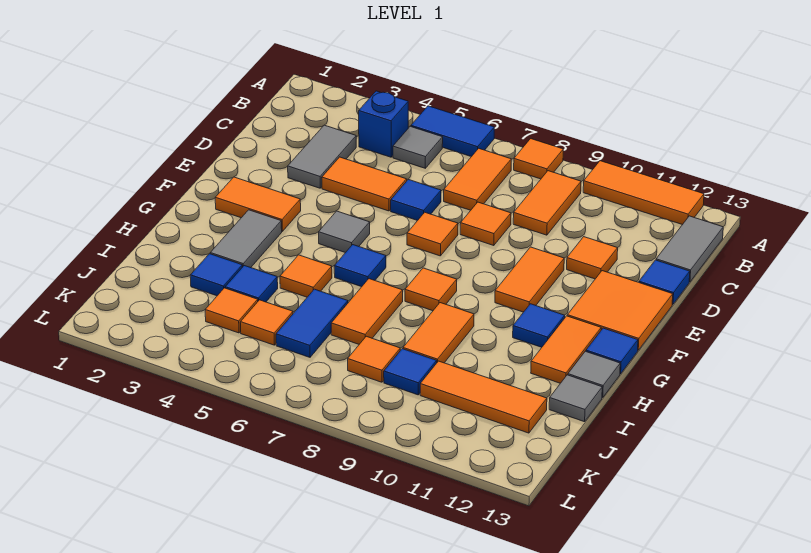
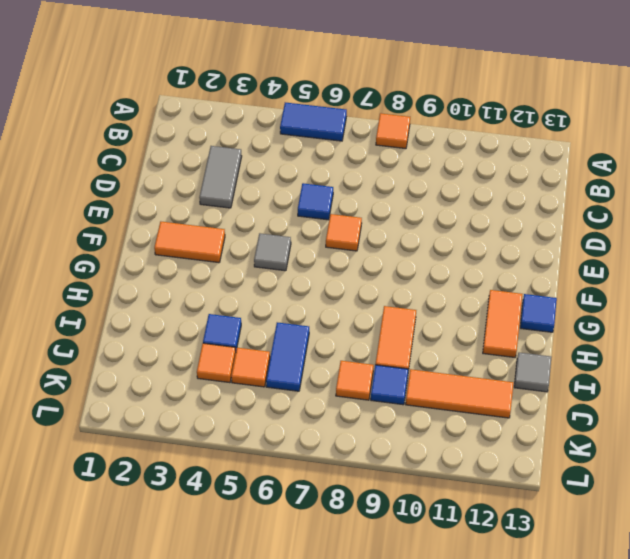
none -> orange tile A10:A12 level 1
none -> blue brick B4 level 1
none -> grey tile B5 level 1
none -> orange tile B7:C7 level 1

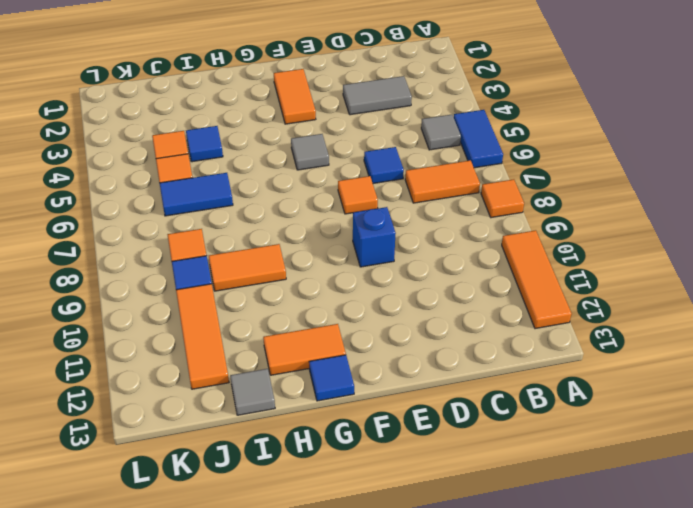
blue brick E9 level 1 -> blue brick B4 level 1
none -> orange tile B9:C9 level 1
none -> grey tile B13:C13 level 1
none -> orange tile D4:D5 level 1
none -> orange tile D8 level 1

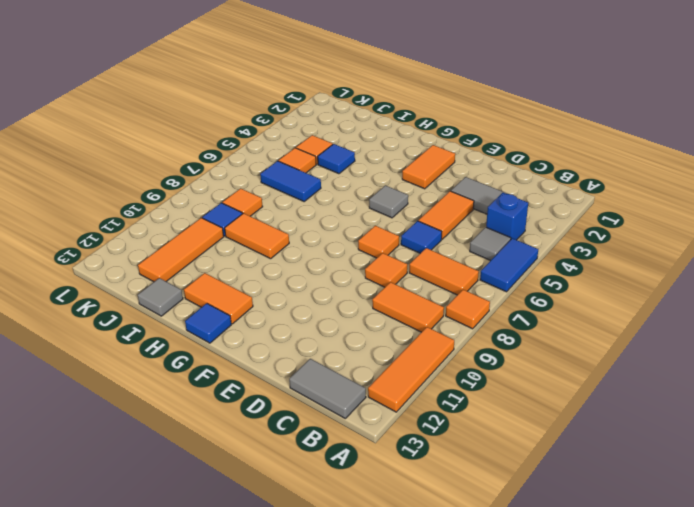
none -> orange tile D11 level 1
none -> blue tile D13 level 1
none -> orange tile E10:F10 level 1
none -> orange tile E12:F13 level 1

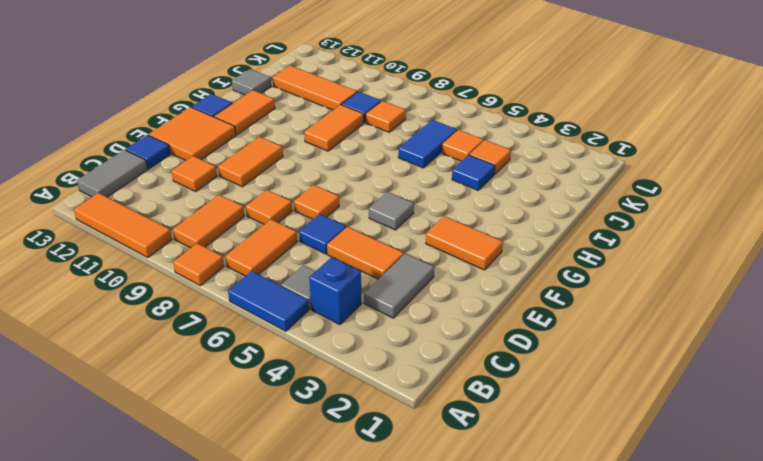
none -> grey tile G3:H3 level 1
none -> blue tile G6 level 1
none -> orange tile G8 level 1
none -> blue tile G11 level 1

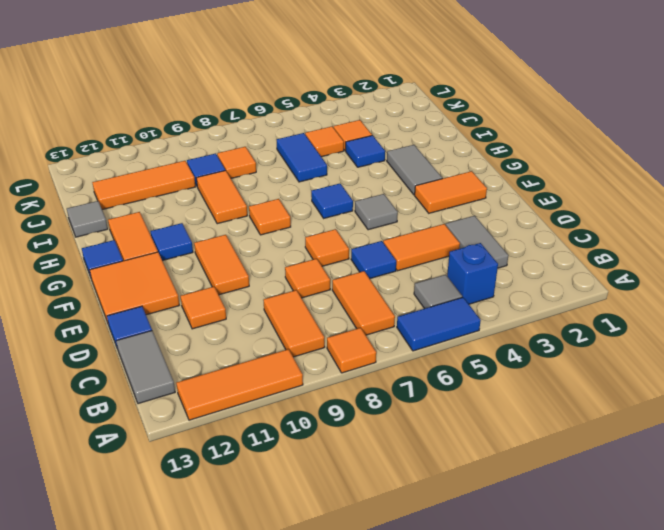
none -> orange tile H5 level 1
none -> orange tile H7:I7 level 1
none -> grey tile H13 level 1
none -> blue tile I3 level 1

